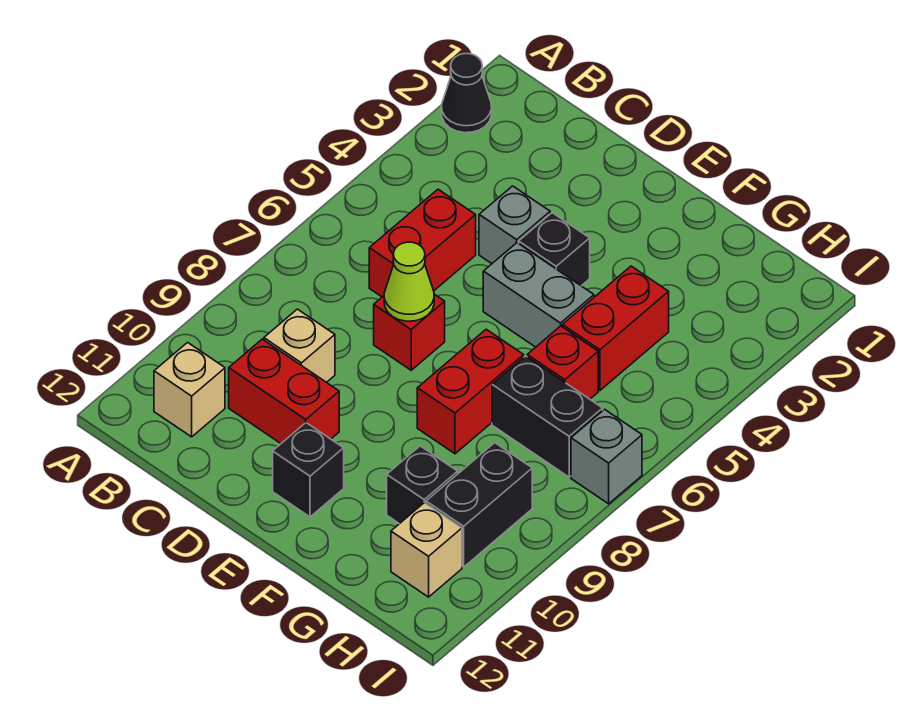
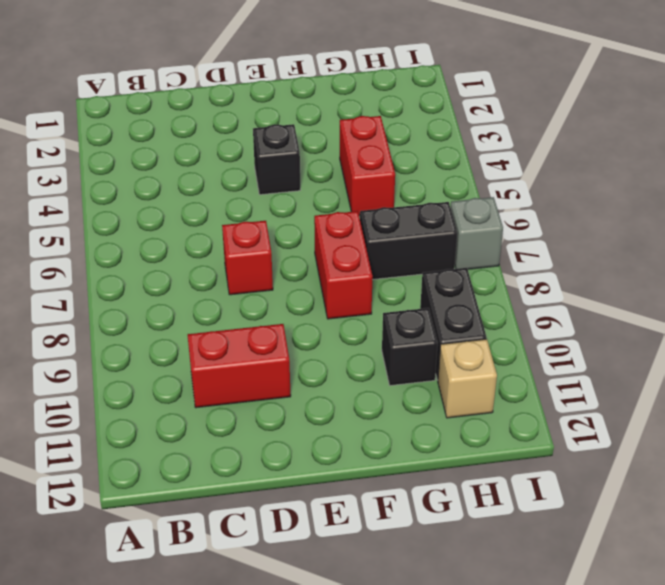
none -> black cone A2 level 1
none -> tan brick B11 level 1
none -> red brick C5:C6 level 1

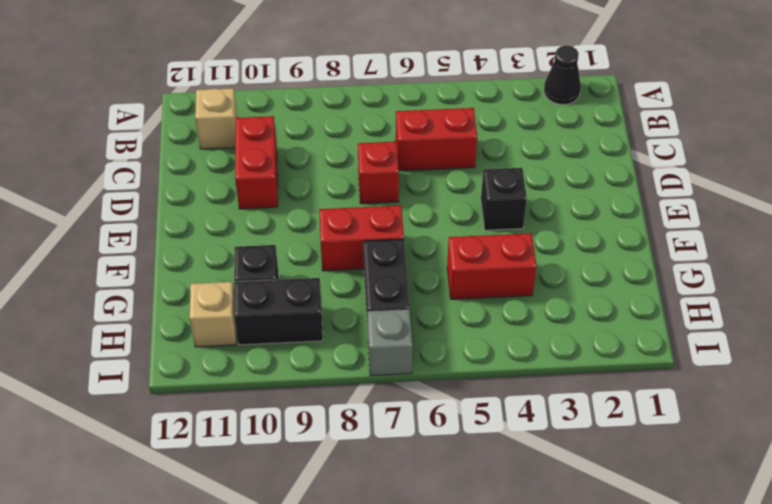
none -> tan brick C9 level 1
none -> grey brick D4 level 1
none -> grey brick E5:F5 level 1

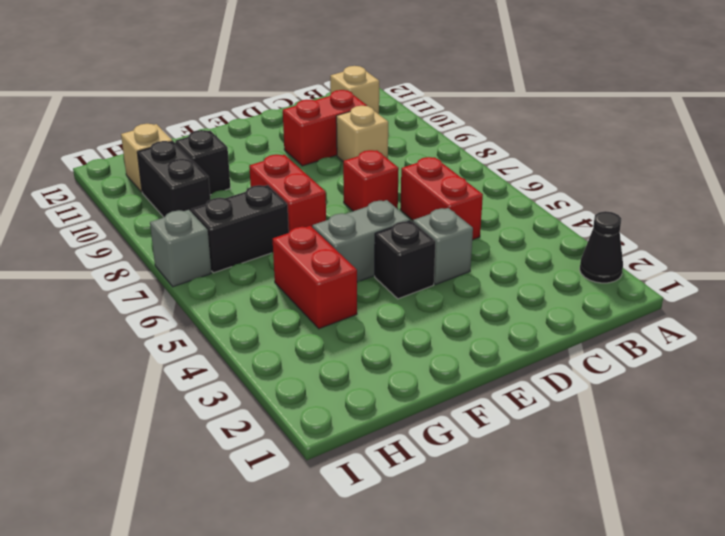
none -> black brick E11 level 1
none -> red brick G6 level 1
none -> lime cone D7 level 2

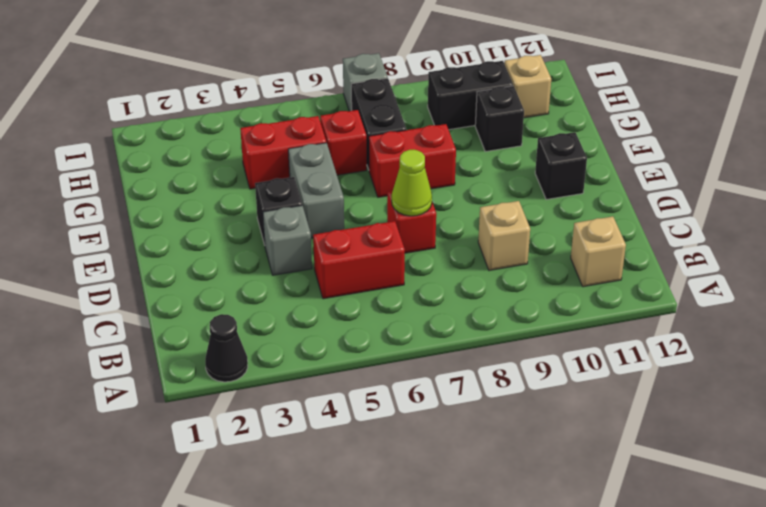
none -> red brick C10:D10 level 1

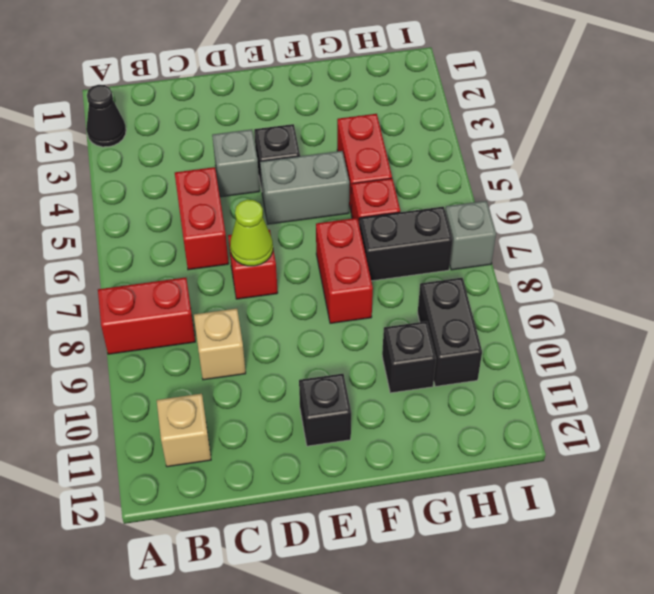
red brick A8:B8 level 1 -> red brick C10:D10 level 1
none -> tan brick H11 level 1

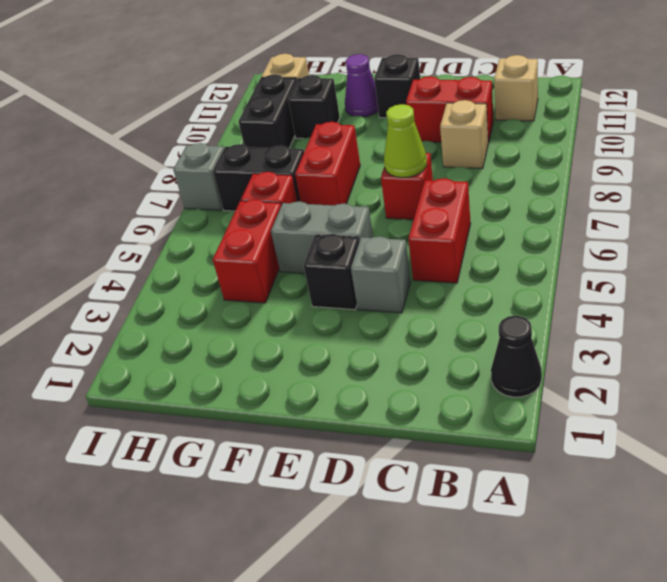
purple cone F11 level 1 -> none

